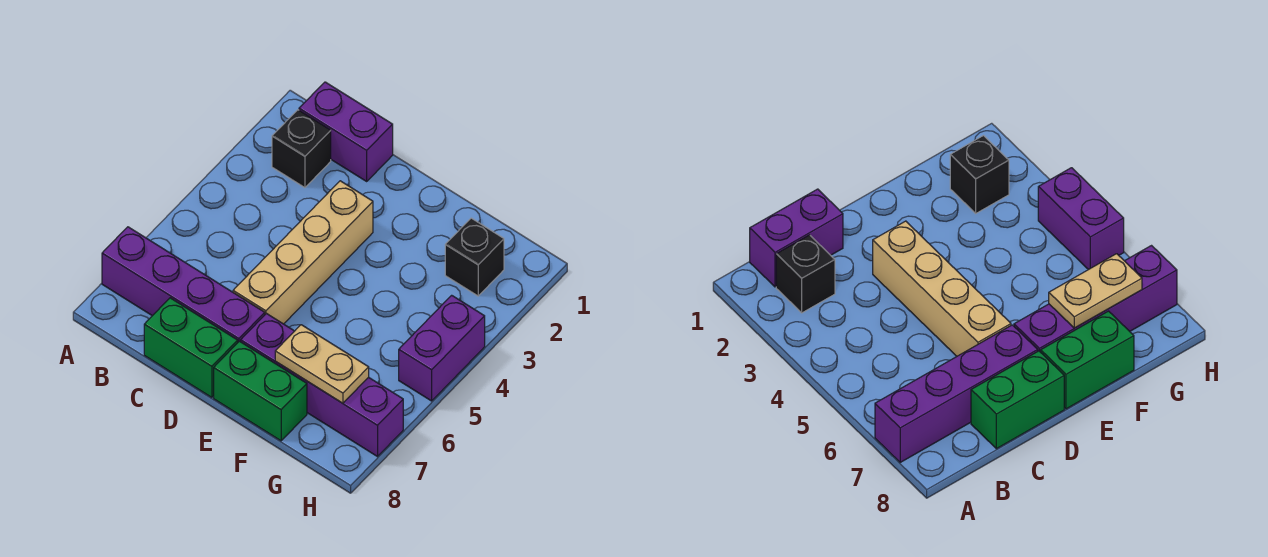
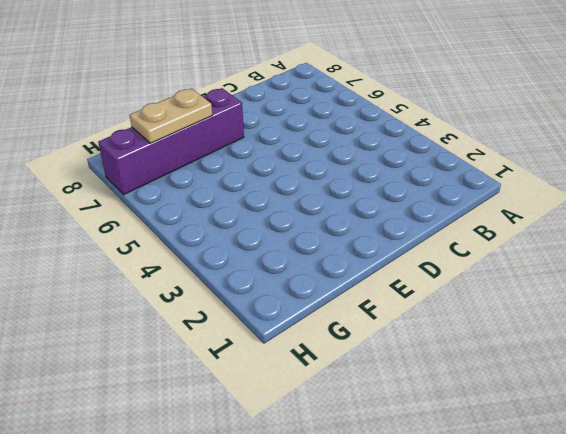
none -> purple brick A7:D7 level 1
none -> purple brick B1:C1 level 1

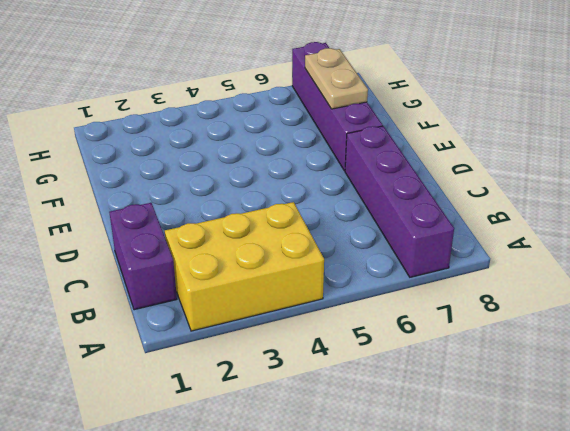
yellow brick A2:B4 level 1 -> black brick B2 level 1
none -> green brick C8:D8 level 1
none -> tan brick D3:D6 level 1

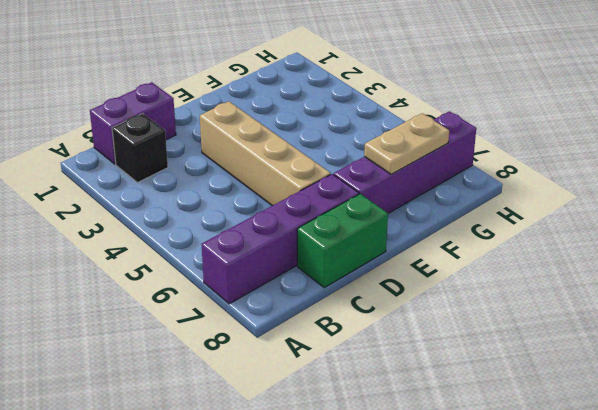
none -> green brick E8:F8 level 1
none -> black brick G2 level 1

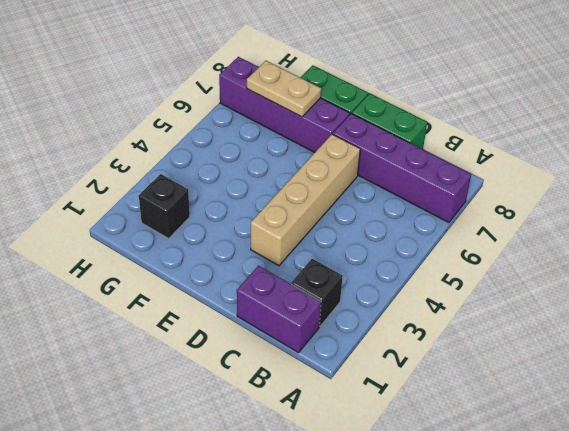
none -> purple brick H4:H5 level 1

